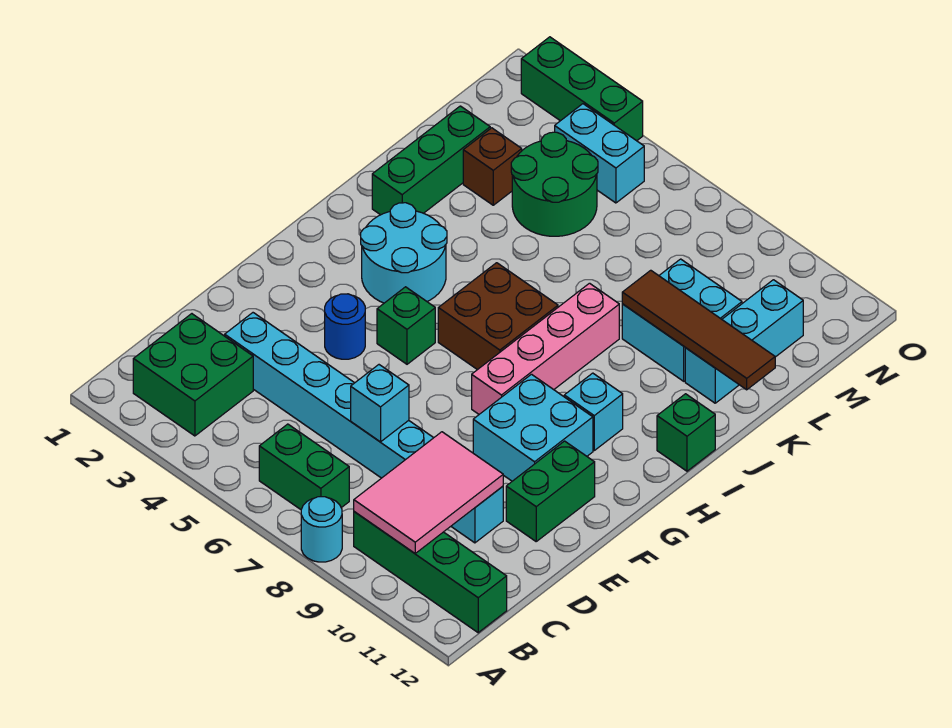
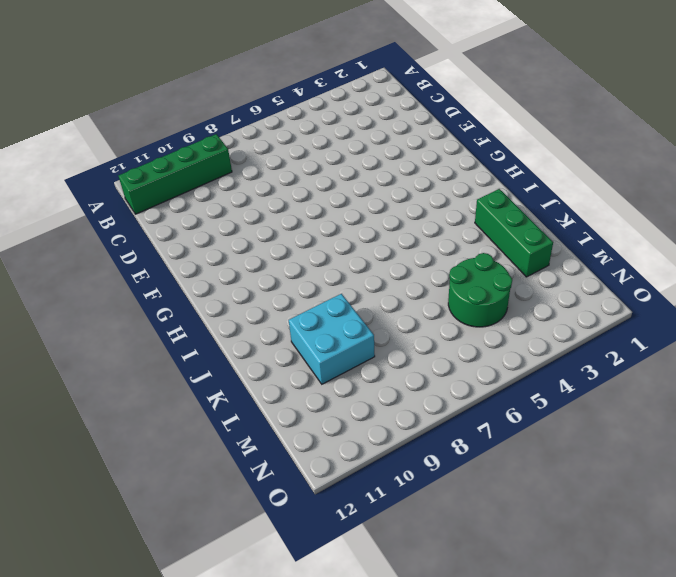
none -> cyan round brick A8 level 1
none -> green brick B2:C3 level 1
none -> green brick B6:B7 level 1

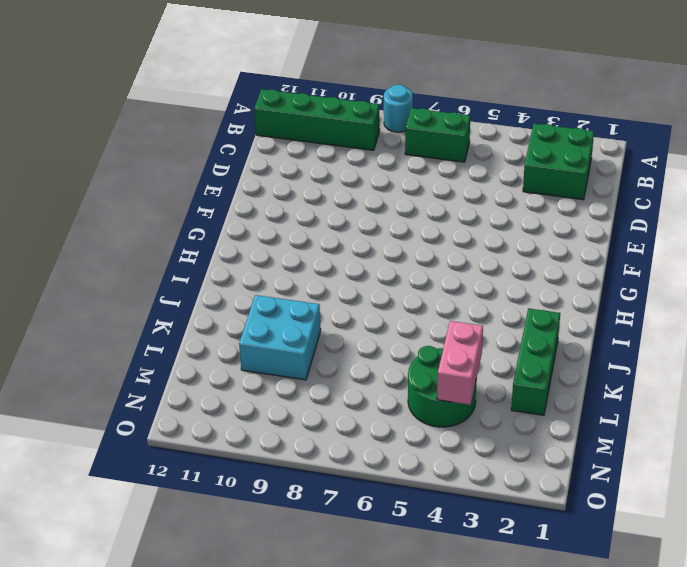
pink brick L4:M4 level 2 -> none
none -> cyan brick D3:D10 level 1
none -> green brick E11:F11 level 1
none -> blue round brick F4 level 1

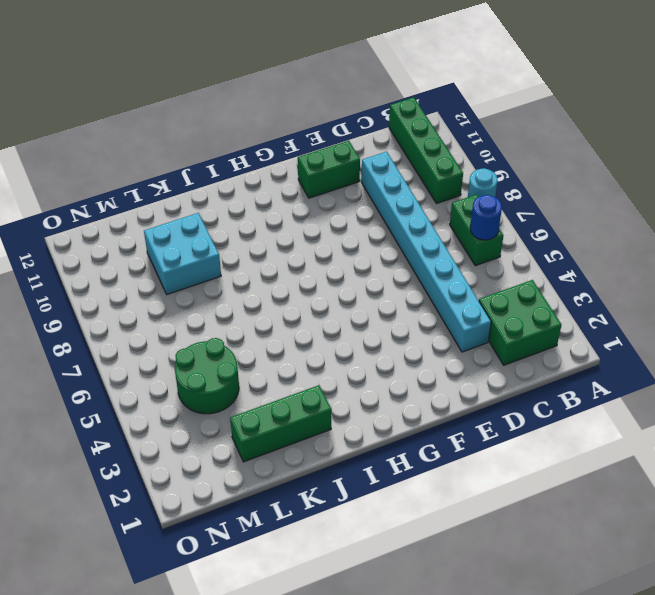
blue round brick B6 level 2 -> blue round brick F4 level 1
none -> cyan brick F9:G10 level 1
none -> green brick G5 level 1
none -> pink brick G8:J8 level 1

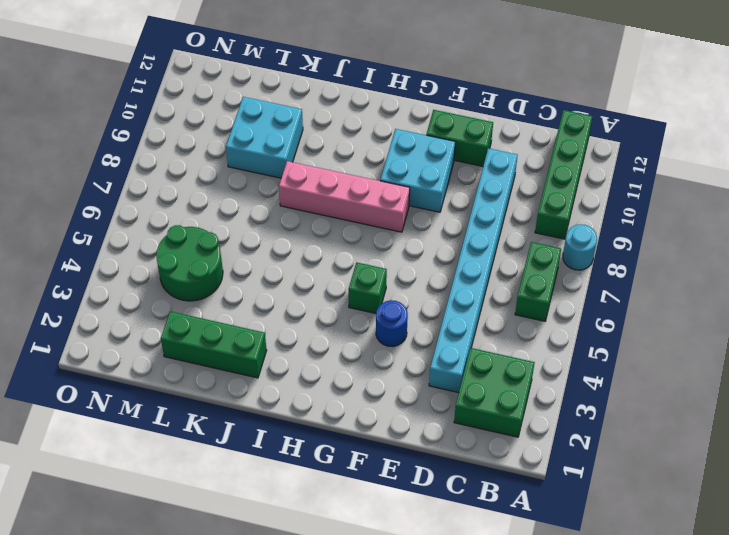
none -> cyan round brick H3:I4 level 1
none -> brown brick H6:I7 level 1
none -> cyan brick H10 level 1

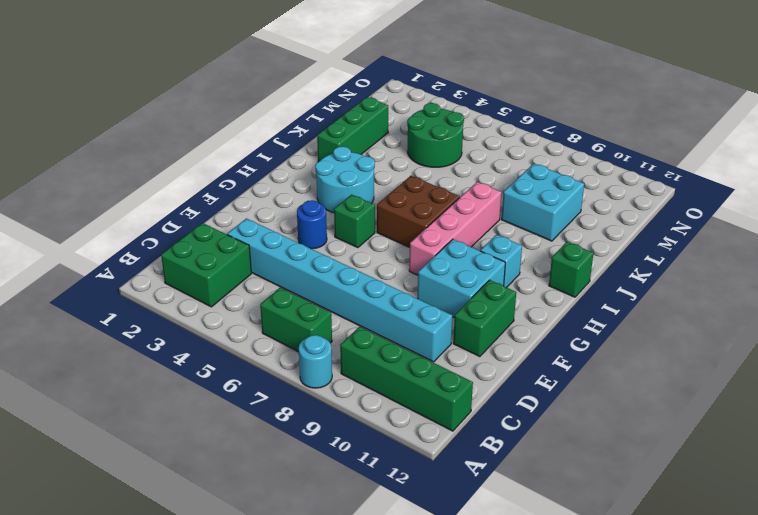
none -> cyan brick K11:M11 level 1
none -> brown brick L3 level 1
none -> cyan brick N4:N5 level 1

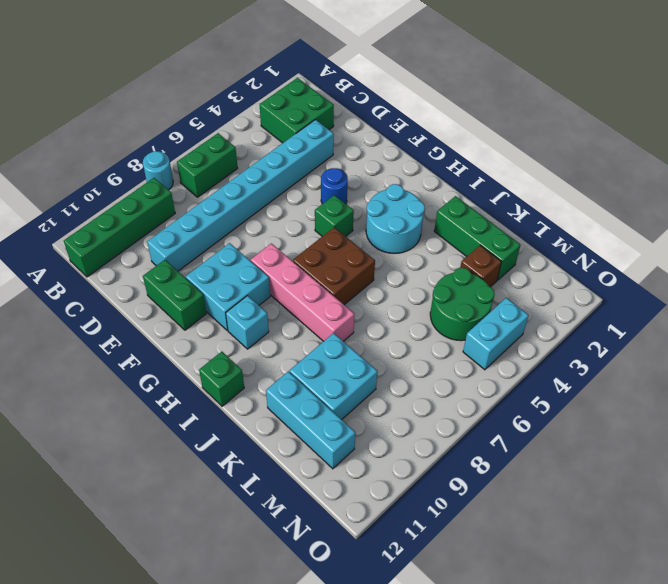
none -> green brick O2:O4 level 1
none -> pink tile B9:D10 level 2
none -> cyan brick D7 level 2

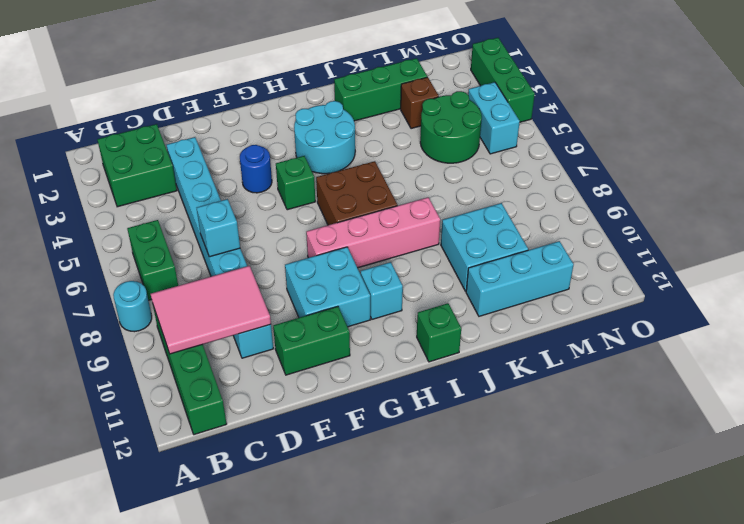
none -> brown tile K9:K12 level 2

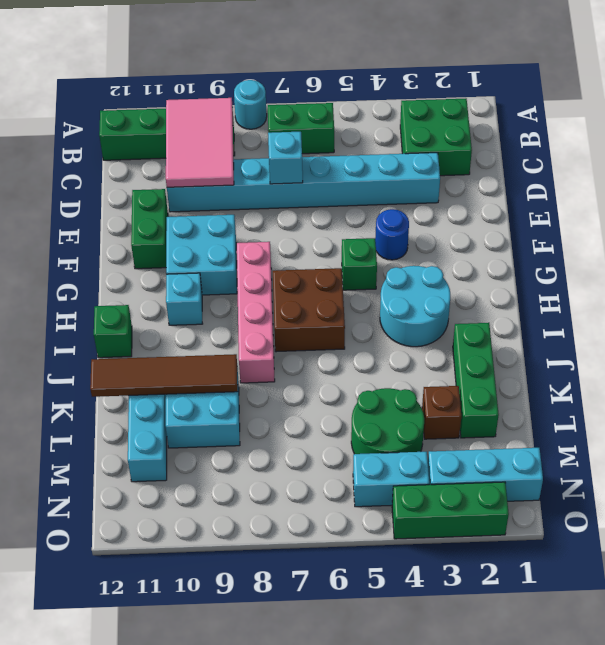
cyan brick N1:N3 level 1 -> none

